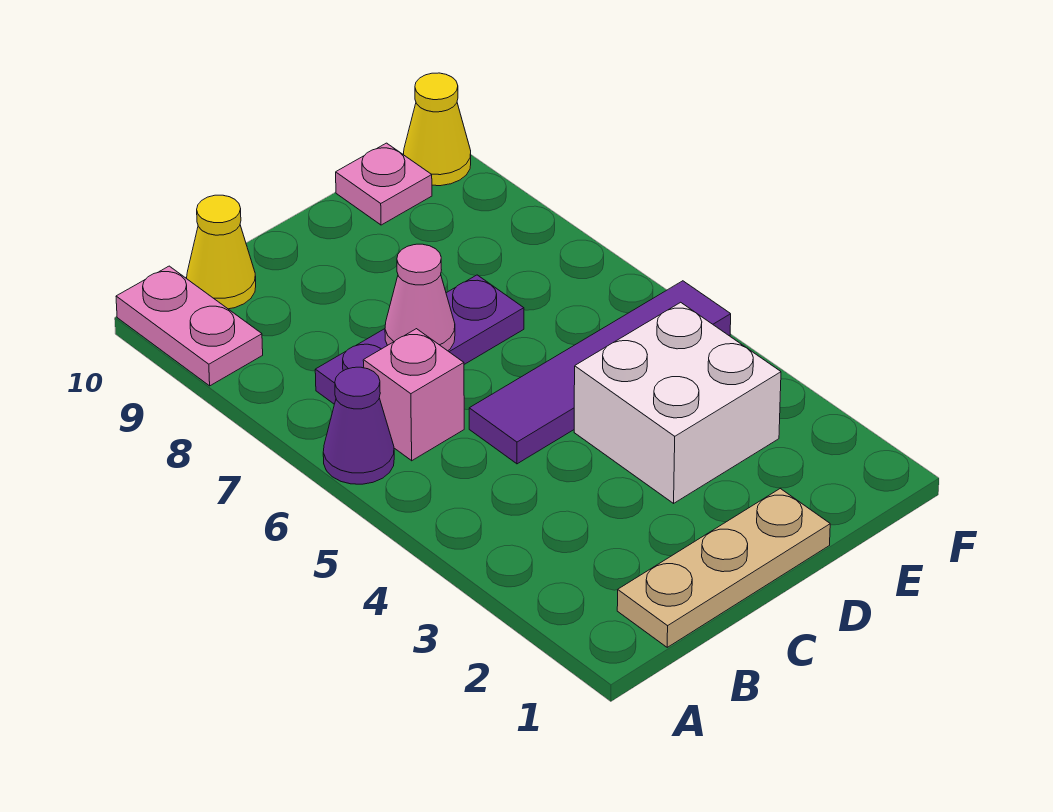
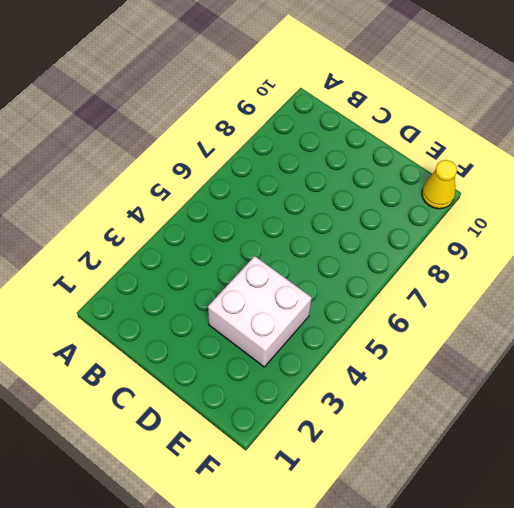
none -> purple cone A6 level 1
none -> pink plate A9:A10 level 1

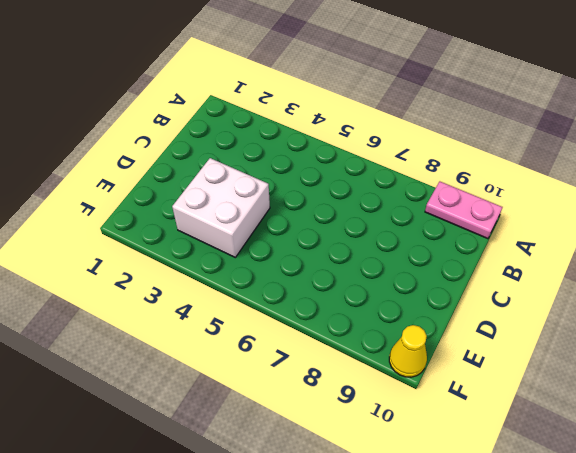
none -> purple cone A6 level 1
none -> tan plate B1:D1 level 1

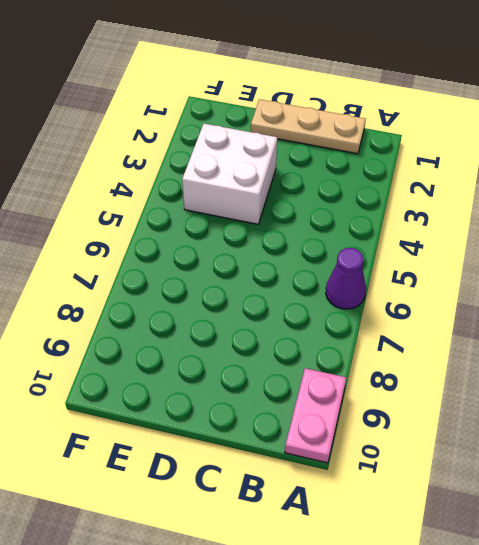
none -> pink brick B6 level 1
none -> purple plate B7:D7 level 1

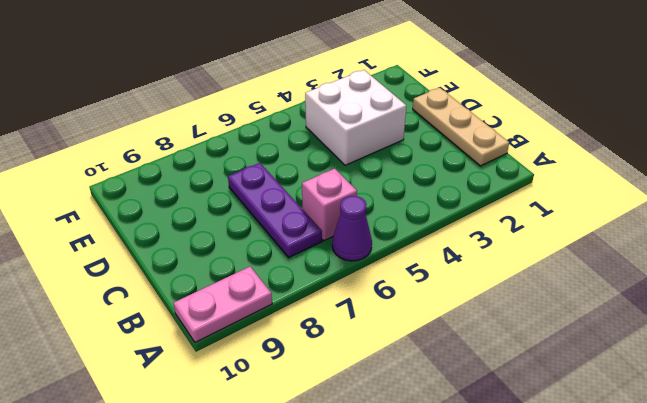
none -> yellow cone B10 level 1
none -> purple tile C5:F5 level 1

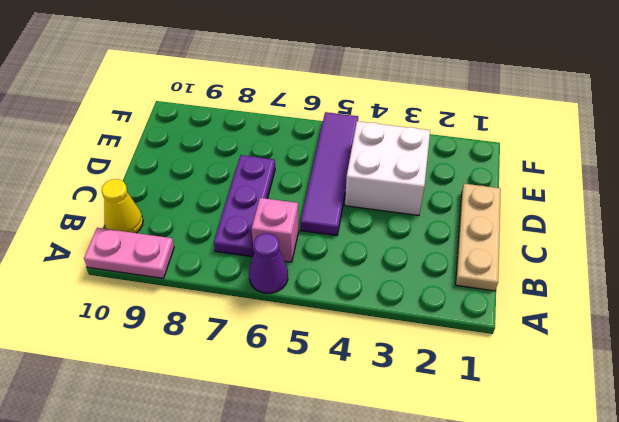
none -> pink plate E10 level 1
none -> yellow cone F10 level 1

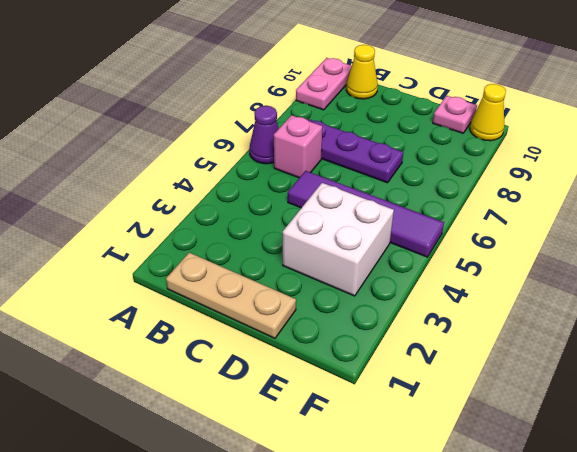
none -> pink cone C7 level 2

